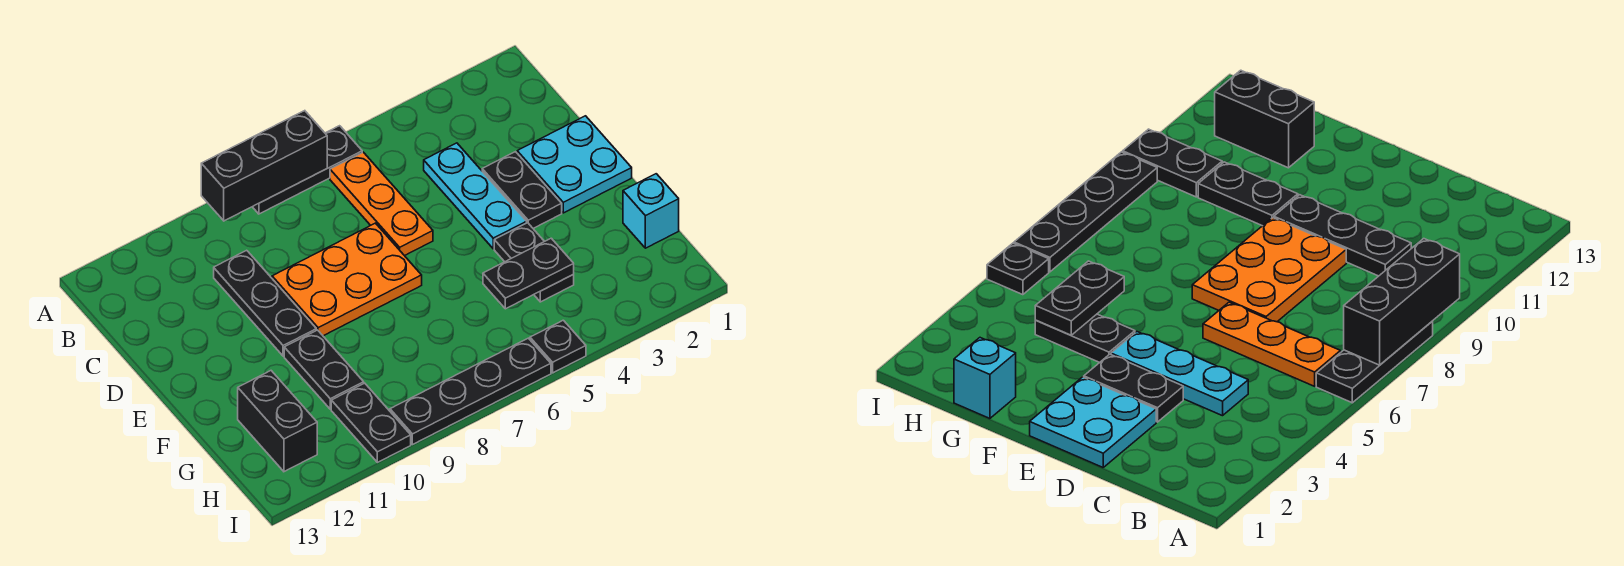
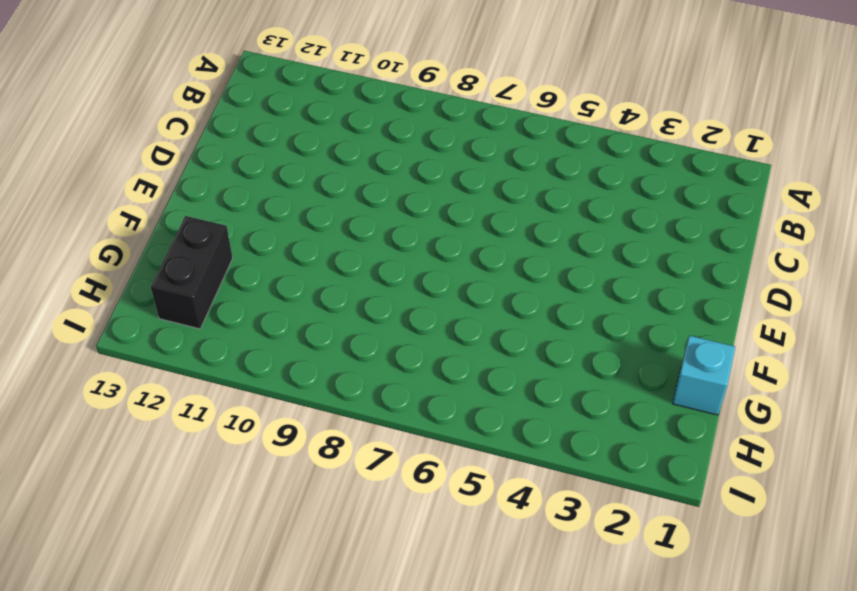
none -> black plate A6:A8 level 1
none -> orange plate B6:D6 level 1
none -> cyan plate C4:E4 level 1

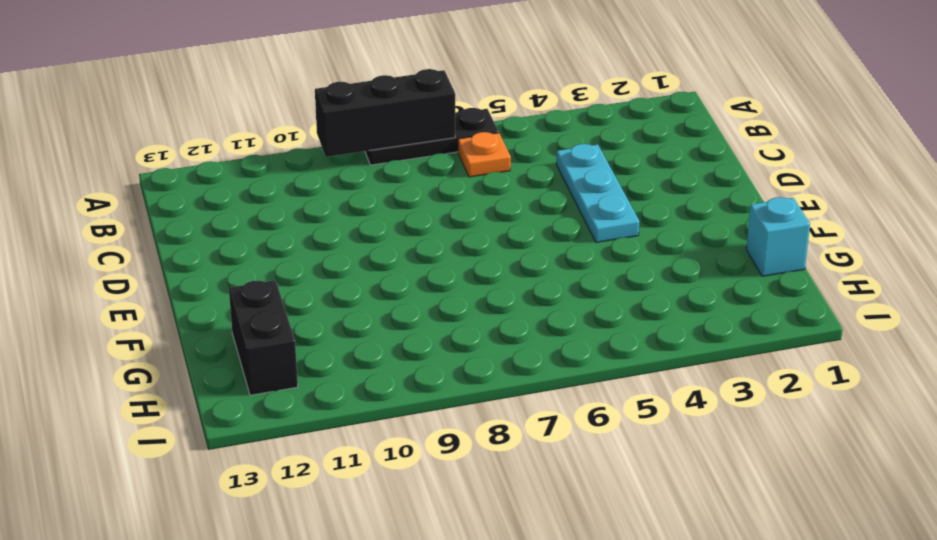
orange plate B6 level 1 -> orange plate B6:D6 level 1
none -> black plate C10:E10 level 1
none -> cyan plate D1:E2 level 1
none -> black plate D3:E3 level 1

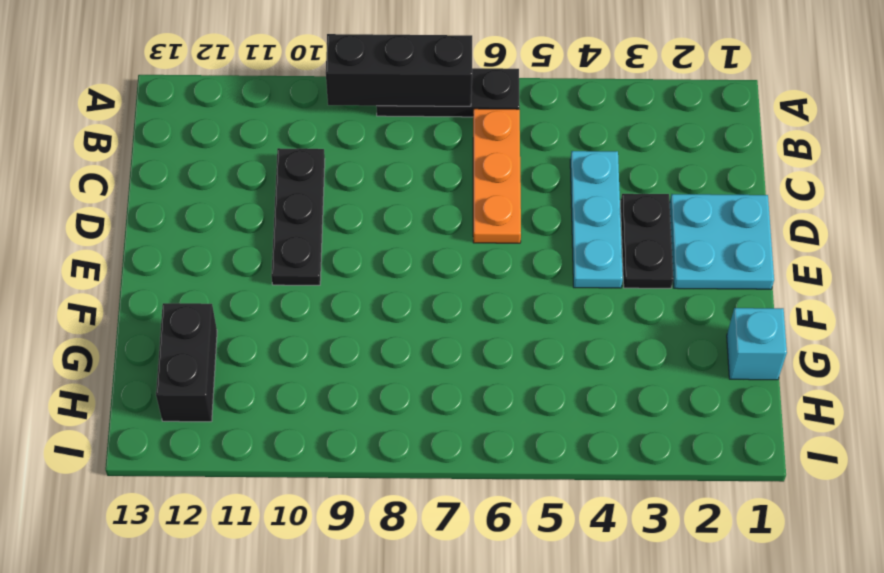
none -> orange plate D7:E9 level 1
none -> black plate F4:G4 level 1
none -> black plate F10:G10 level 1

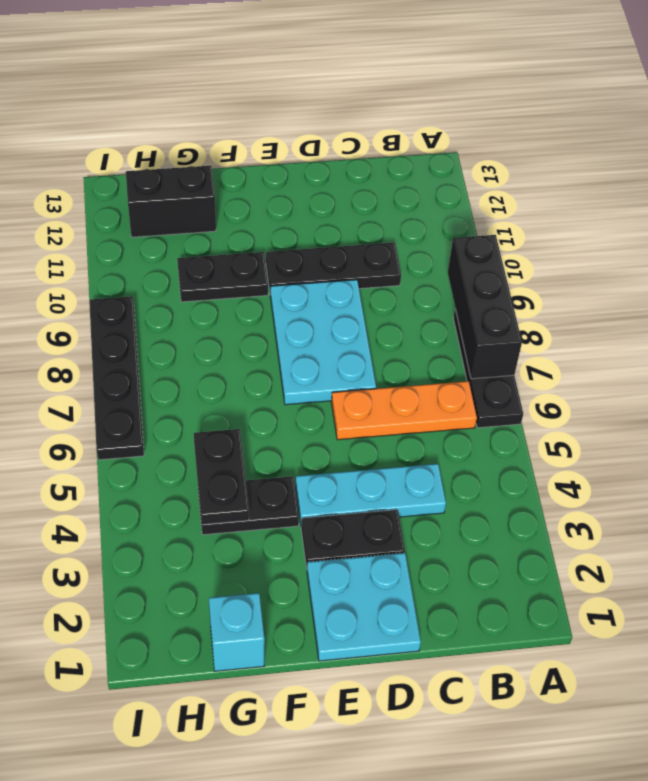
cyan plate D7:E9 level 1 -> orange plate D7:E9 level 1
none -> black plate H10:I10 level 1
none -> black plate I5 level 1

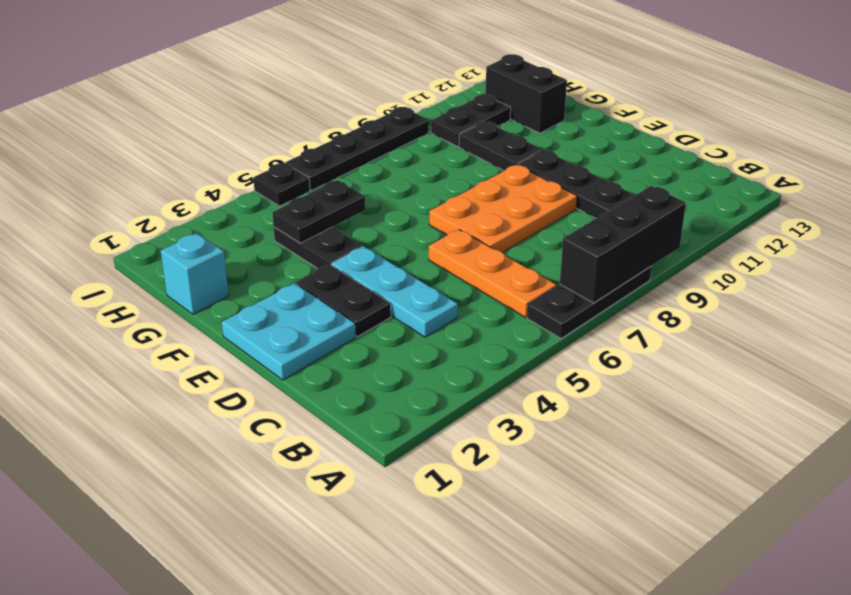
black plate H10:H11 level 1 -> black plate H10:I10 level 1

